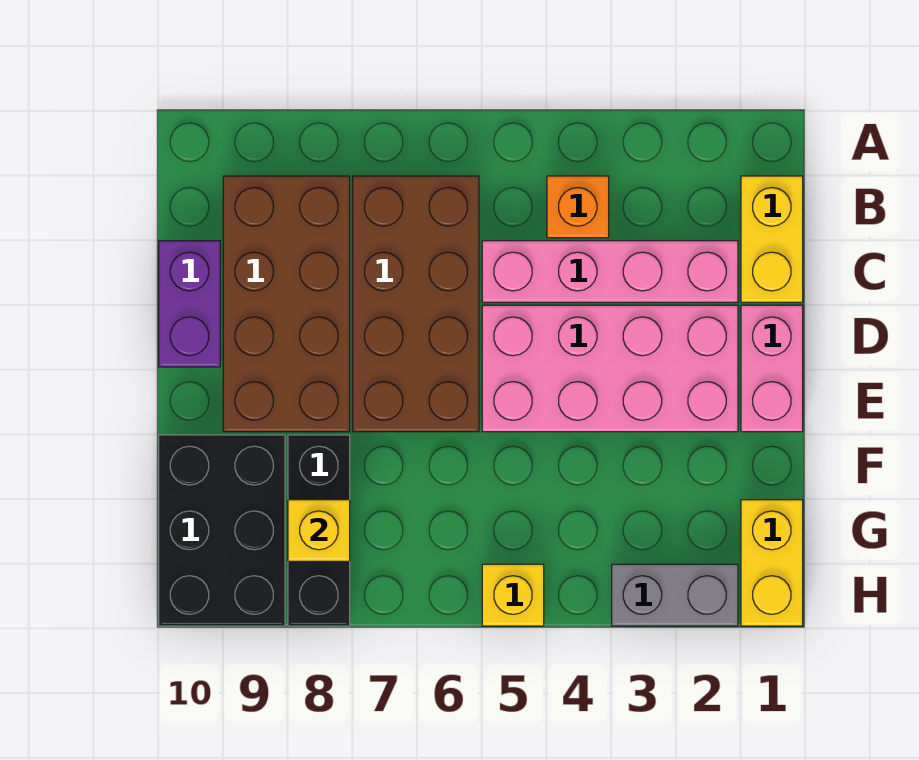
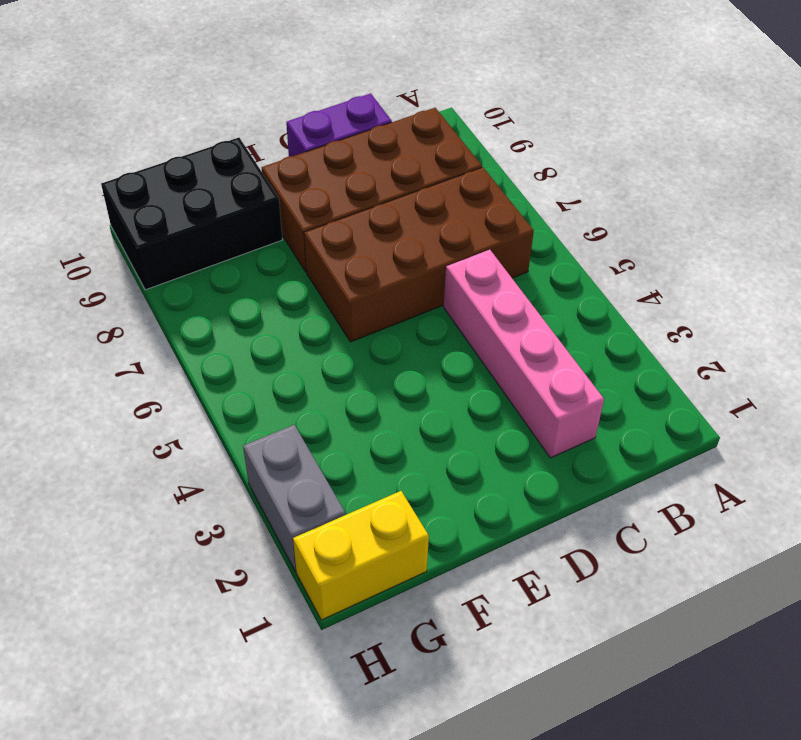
none -> yellow brick B1:C1 level 1
none -> orange brick B4 level 1
none -> pink brick D1:E1 level 1

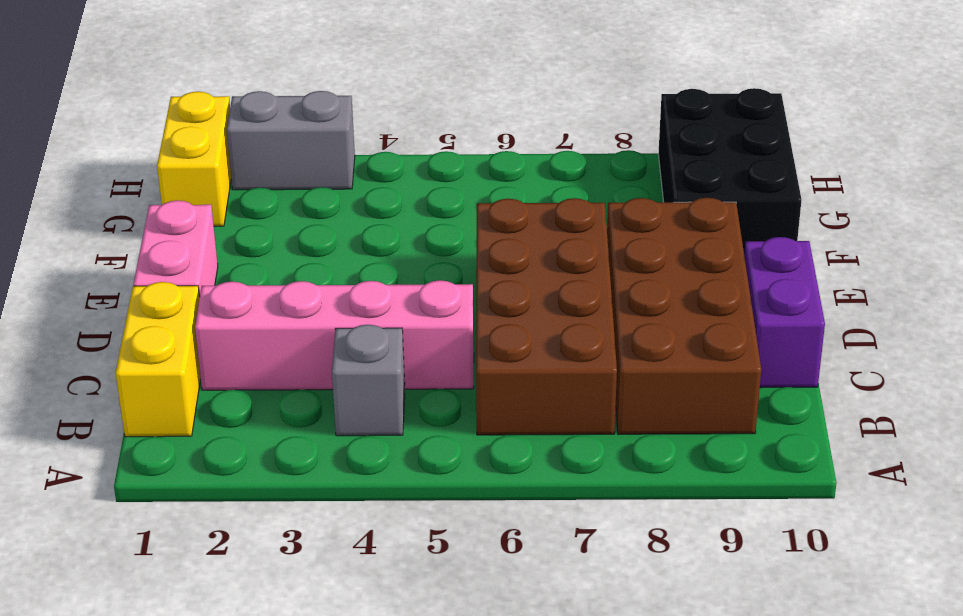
grey brick B4 level 1 -> orange brick B4 level 1
none -> pink brick D2:E5 level 1
none -> black brick F8:H8 level 1
none -> yellow brick H5 level 1

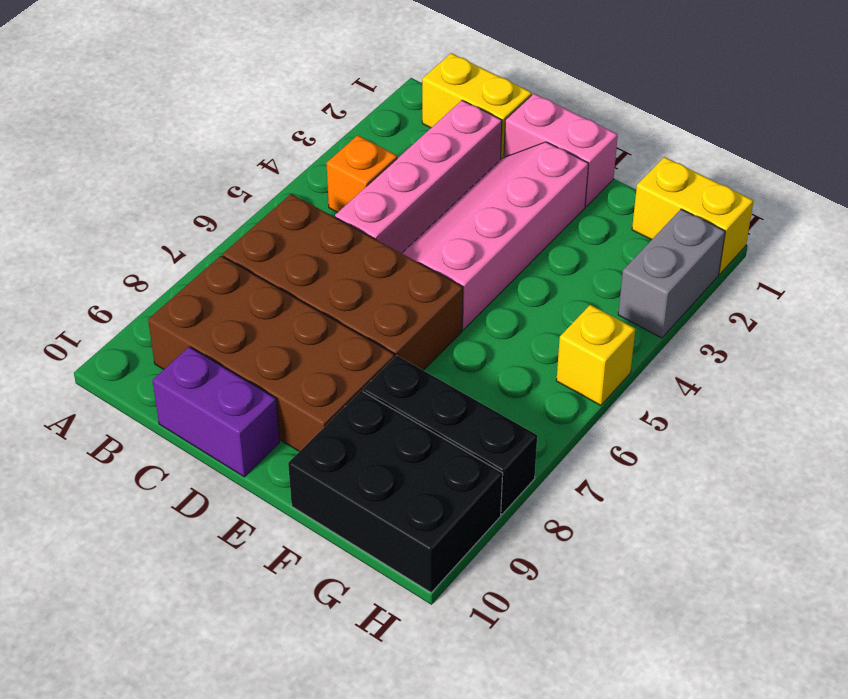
pink slope D2:E5 level 1 top E -> pink brick D2:E5 level 1
none -> yellow brick G8 level 2

